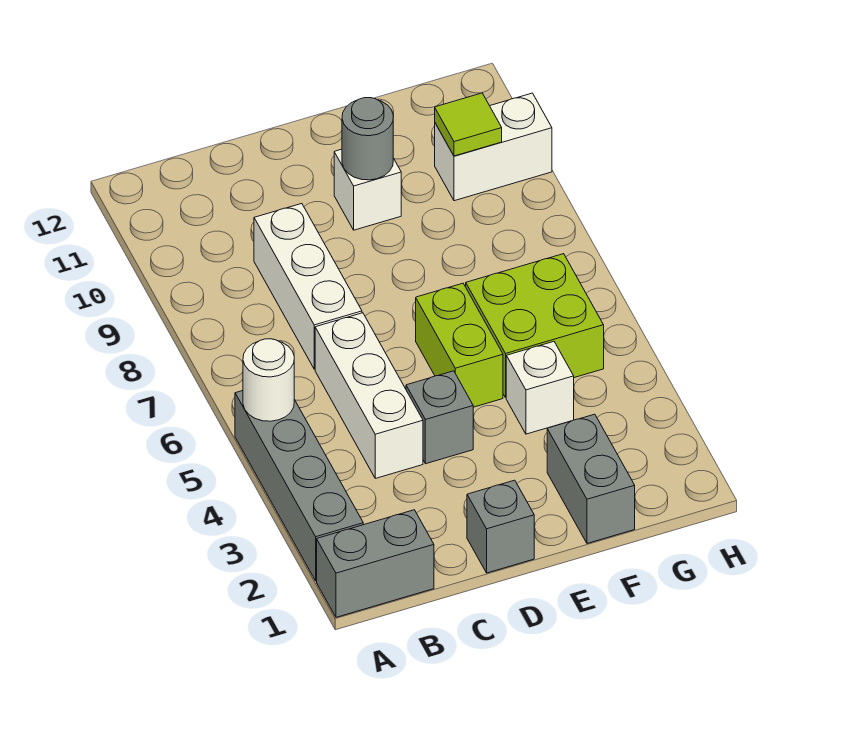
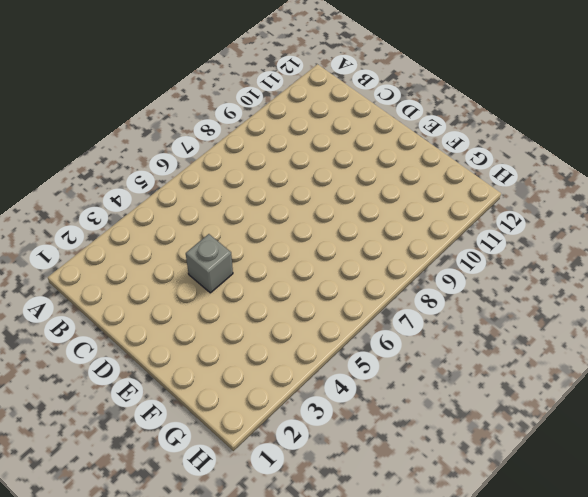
none -> grey brick A1:B1 level 1
none -> grey brick A2:A5 level 1
none -> white brick C4:C6 level 1

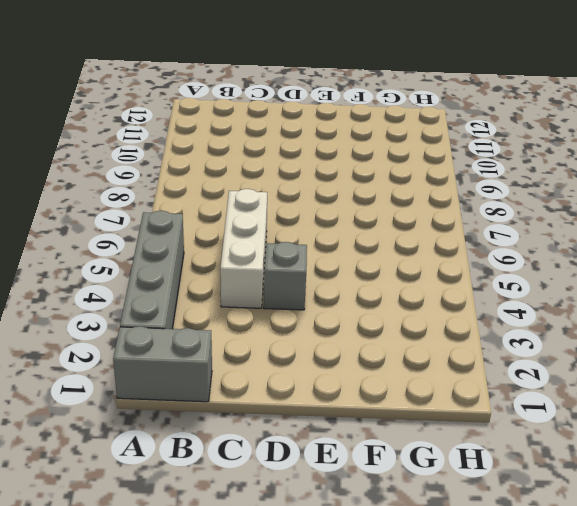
none -> white brick C7:C9 level 1
none -> grey brick D1 level 1
none -> lime brick E5:E6 level 1

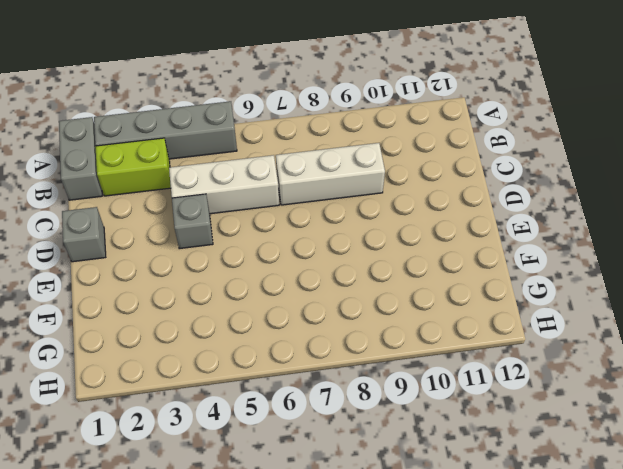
lime brick B2:B3 level 1 -> lime brick E5:E6 level 1
none -> white brick E10 level 1
none -> grey brick F1:F2 level 1
none -> white brick F4 level 1

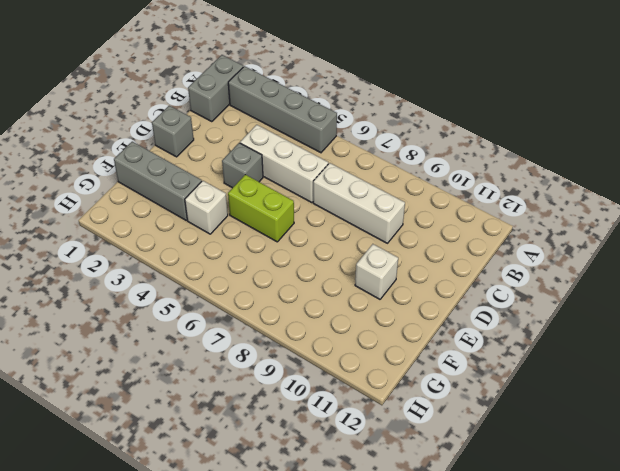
grey brick F1:F3 level 1 -> grey brick F1:F2 level 1
none -> lime brick F5:G6 level 1
none -> white brick G10:H10 level 1
none -> white round brick A5 level 2

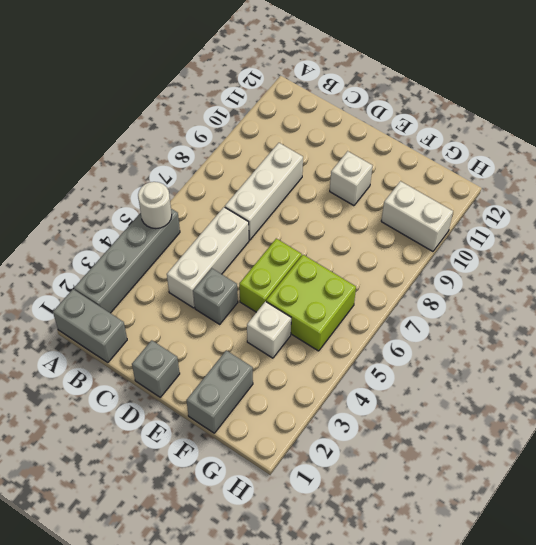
none -> grey round brick E10 level 2
none -> lime tile G10 level 2

